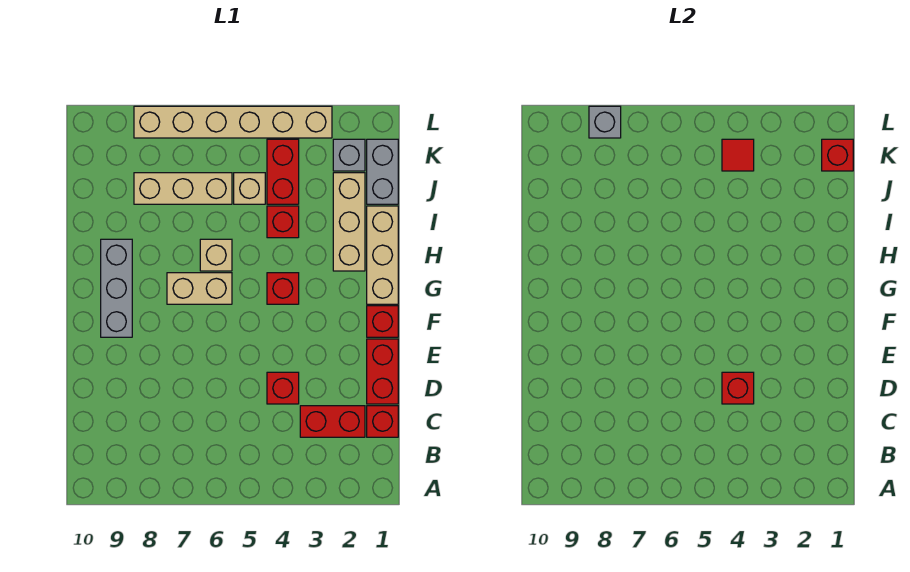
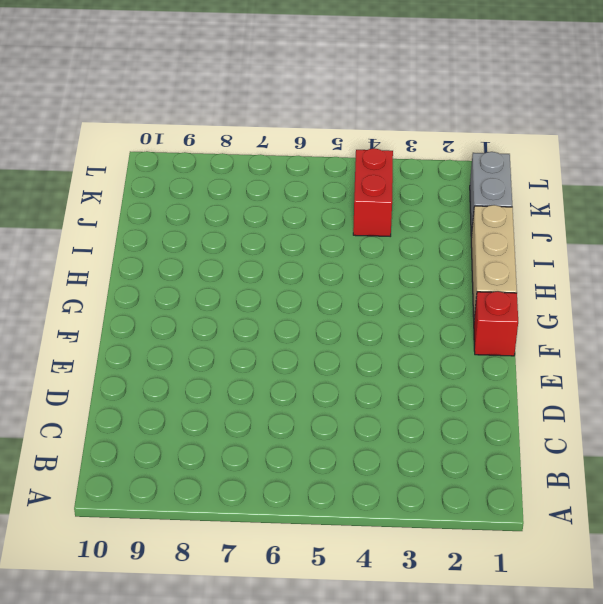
none -> red brick C1 level 1
none -> red brick C2:C3 level 1
none -> red brick D1:E1 level 1

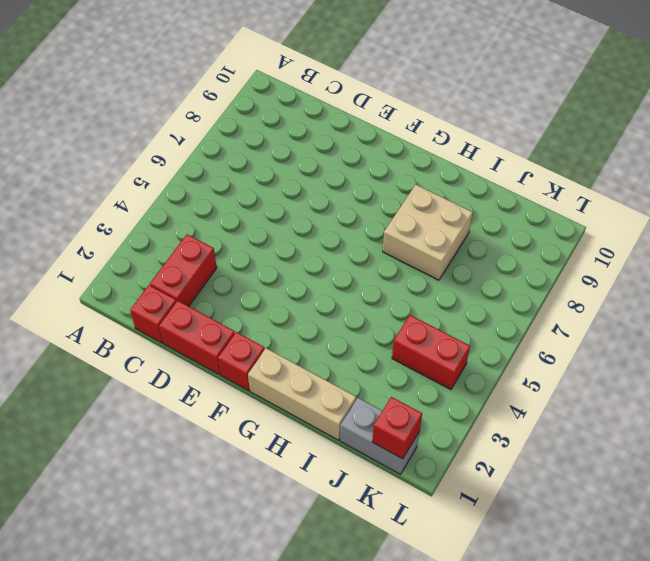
tan brick H7:I8 level 1 -> none
none -> red brick D4 level 1
none -> grey brick F9:H9 level 1
none -> red brick G4 level 1

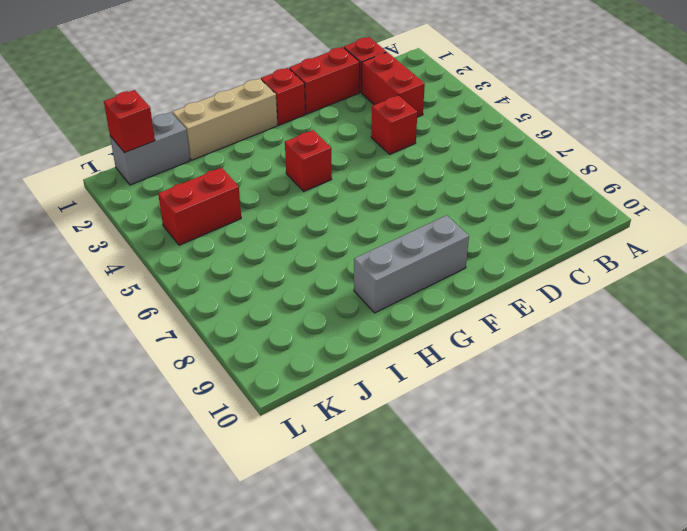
none -> tan brick G6:G7 level 1
none -> tan brick H2:J2 level 1
none -> tan brick H6 level 1

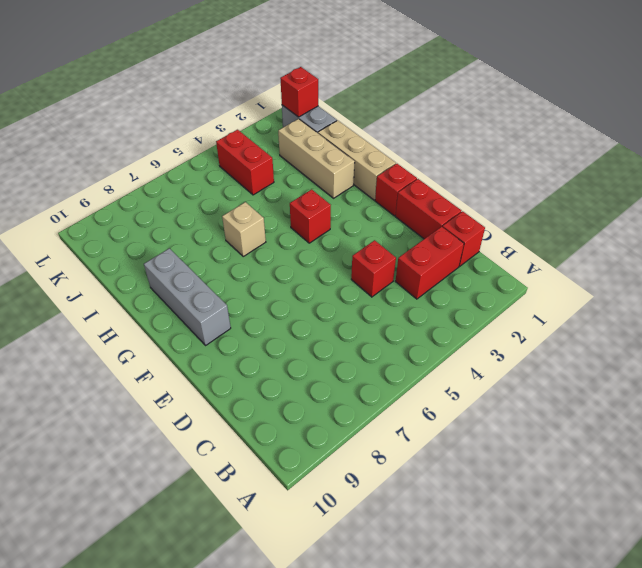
none -> tan brick G6:G7 level 1
none -> red brick I4 level 1
none -> tan brick J5 level 1

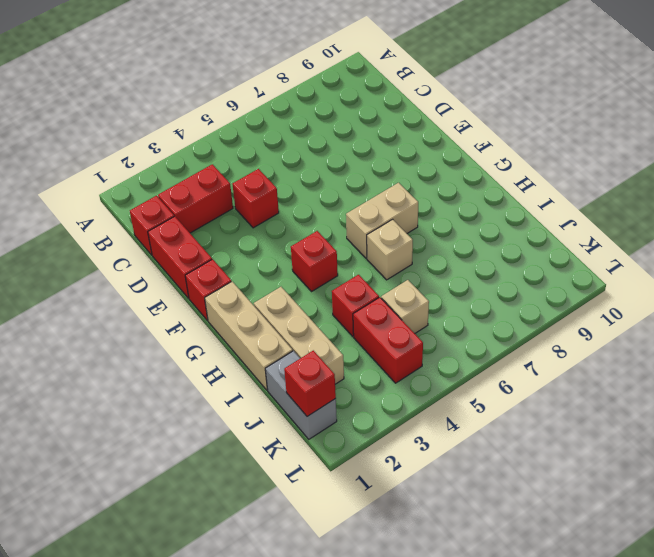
none -> grey brick F9:H9 level 1
none -> tan brick J6:J8 level 1
none -> grey brick K2 level 1

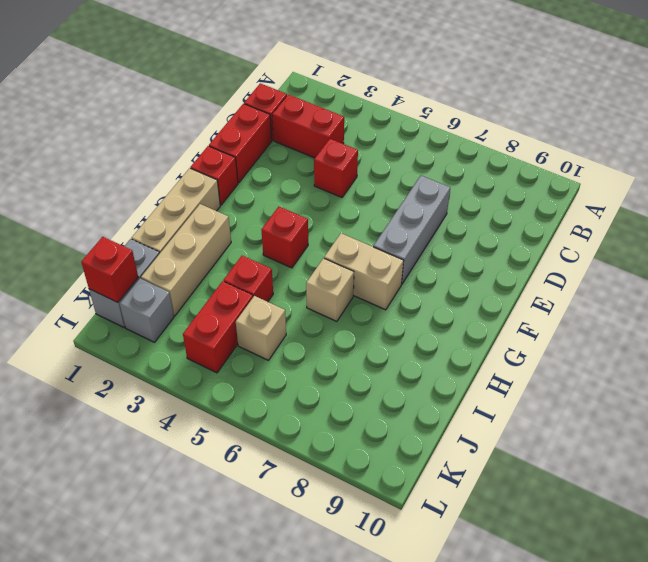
grey brick D7:F7 level 1 -> grey brick F9:H9 level 1
none -> tan brick J6:J8 level 1
none -> tan brick L3:L8 level 1
none -> red brick D4 level 2

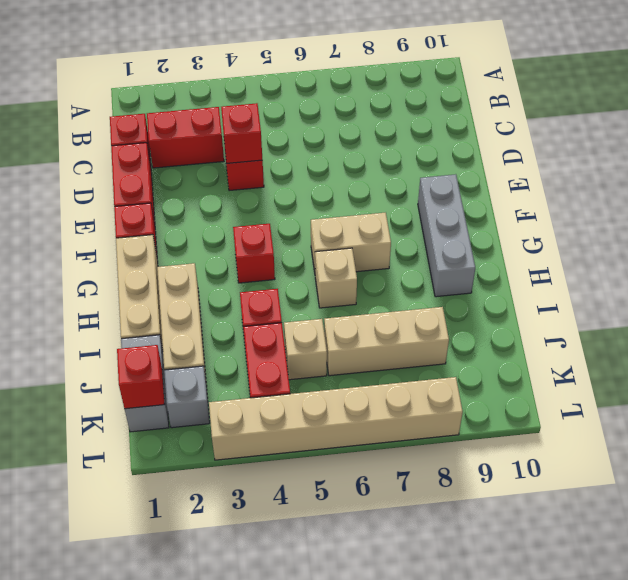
none -> red tile K4 level 2
none -> grey brick L8 level 2

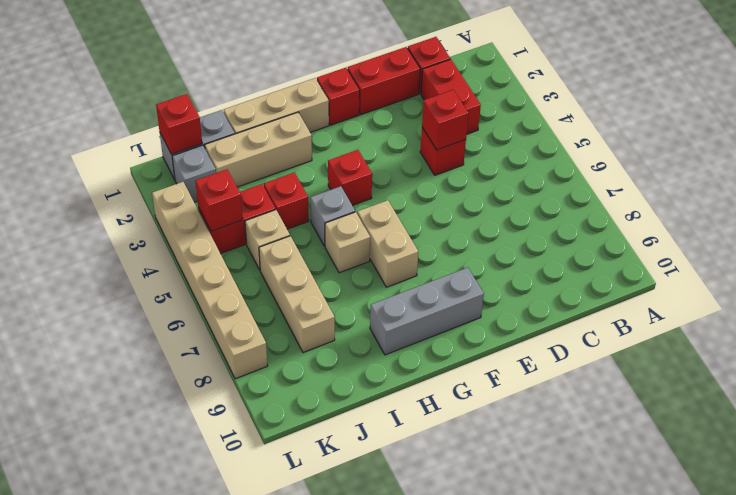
grey brick H5 level 1 -> grey brick L8 level 2
red brick K4 level 2 -> red tile K4 level 2

